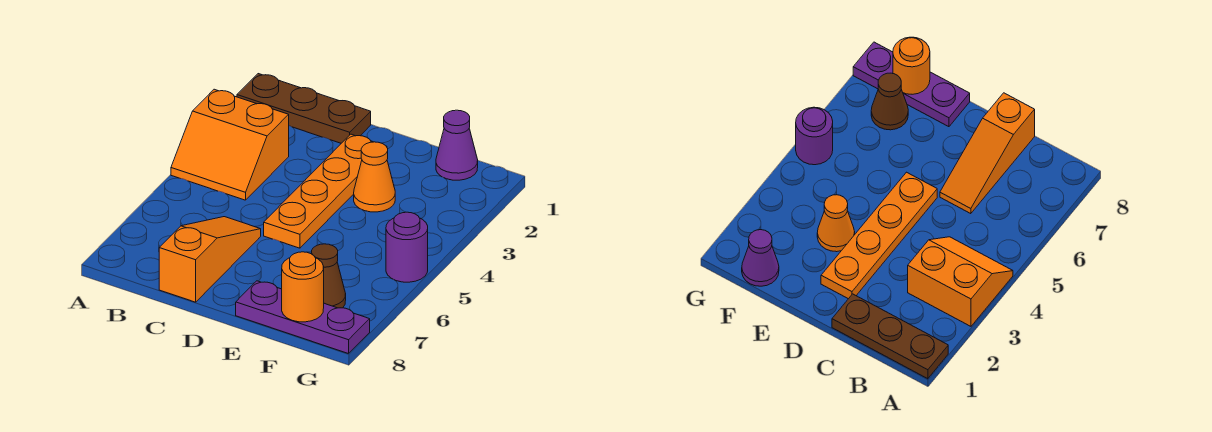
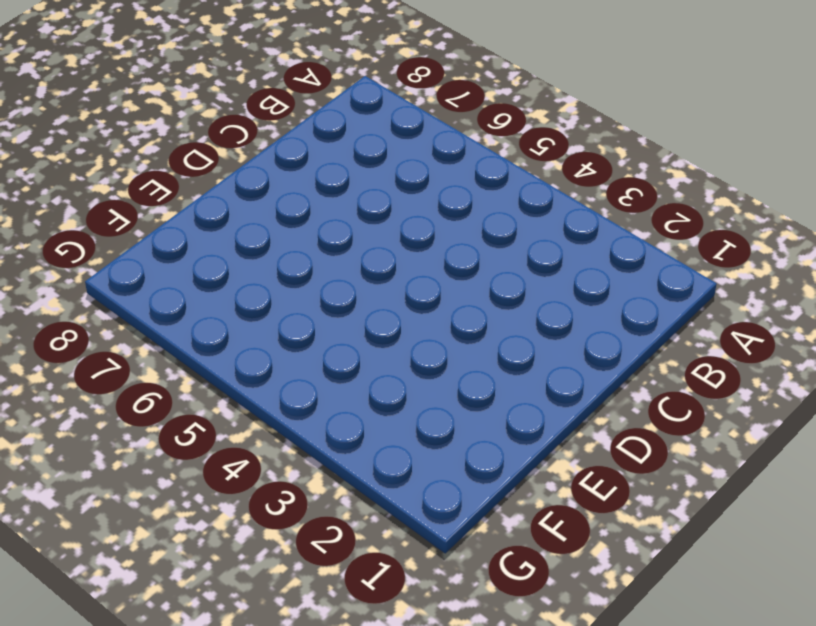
none -> brown plate A1:C1 level 1
none -> orange slope A3:B4 level 1 top 3

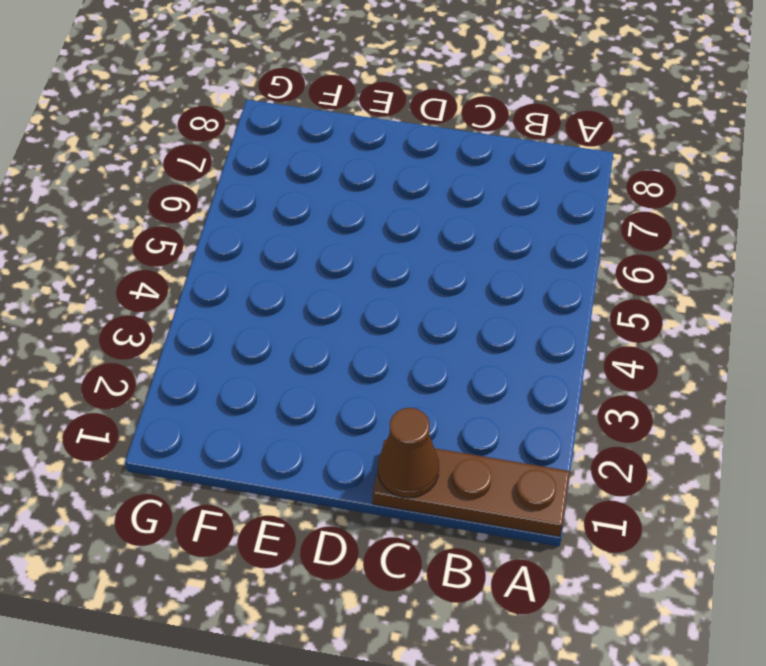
brown cone C1 level 2 -> brown cone F7 level 1
none -> orange slope A3:B4 level 1 top 3
none -> orange slope C6:C8 level 1 top 8

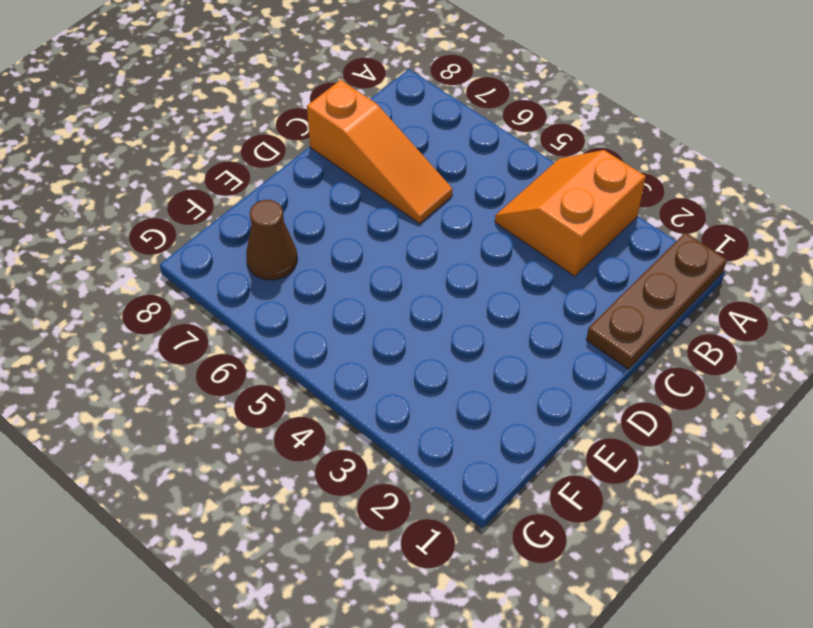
none -> orange plate D2:D5 level 1
none -> orange cone E3 level 1

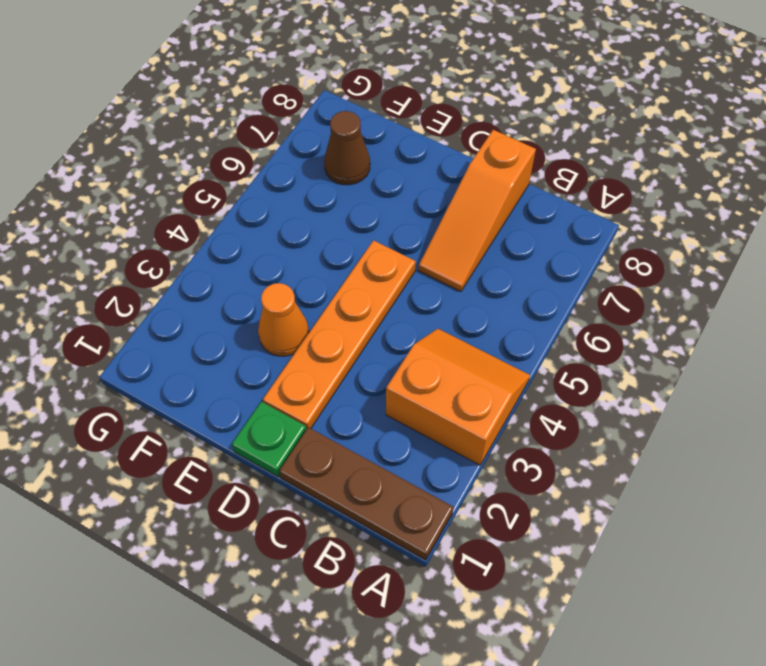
green plate D1 level 1 -> none
none -> purple plate E8:G8 level 1
none -> purple cone F1 level 1

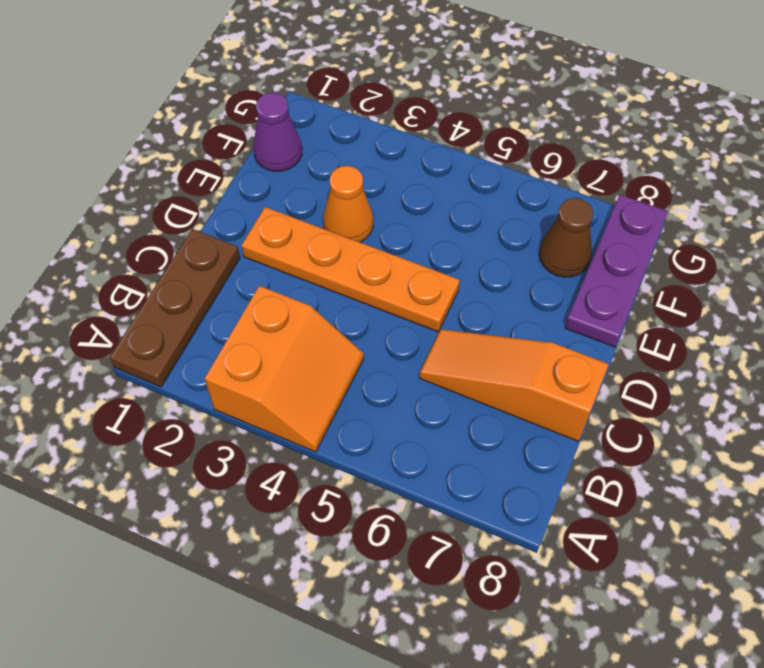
none -> purple round brick G5 level 1
none -> orange round brick F8 level 2

